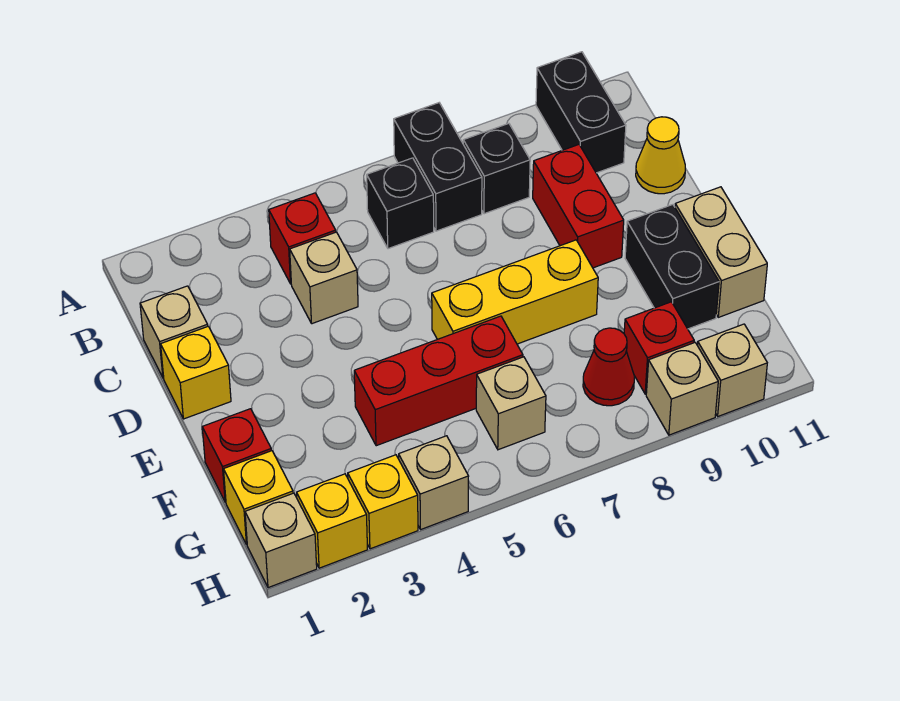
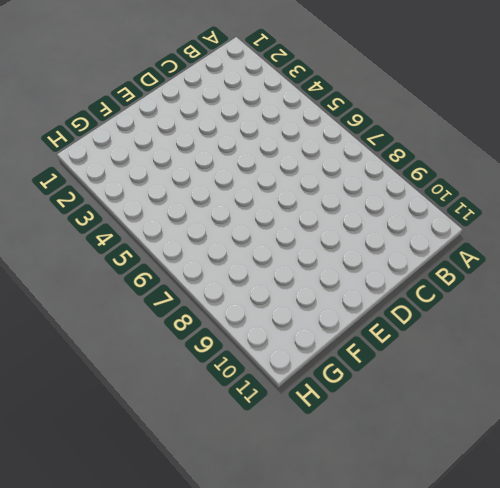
none -> black brick A7:B7 level 1
none -> black brick A10:B10 level 1
none -> red brick B4 level 1

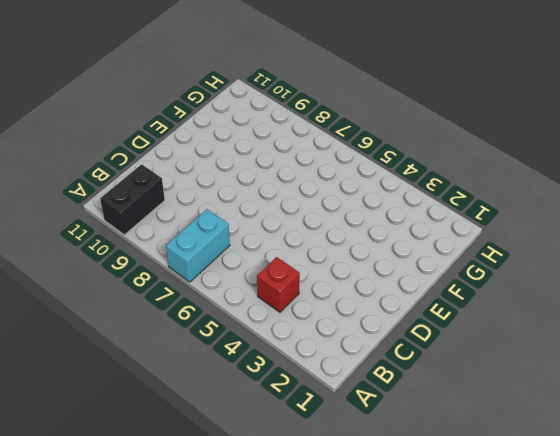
cyan brick A7:B7 level 1 -> black brick A7:B7 level 1
none -> black brick B6 level 1
none -> black brick B8 level 1
none -> tan brick C1 level 1

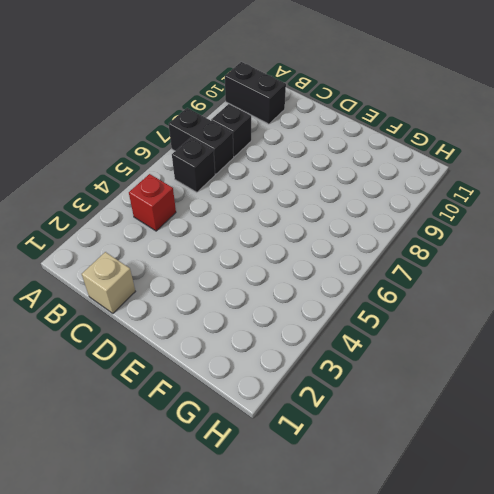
none -> tan brick C4 level 1
none -> red brick C9:D9 level 1
none -> yellow cone C11 level 1

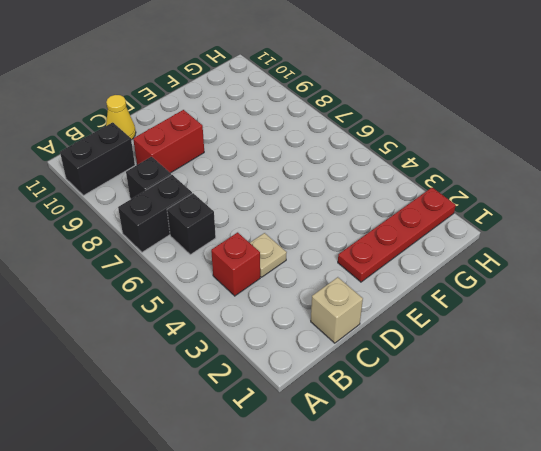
tan plate C4 level 1 -> tan brick C4 level 1
red plate E2:H2 level 1 -> yellow brick H2 level 1
none -> yellow brick D1 level 1
none -> yellow brick E6:E8 level 1
none -> black brick E10:F10 level 1

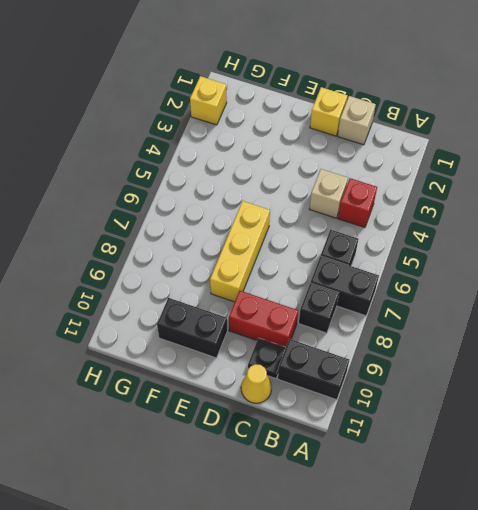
black plate C10 level 1 -> none
none -> tan brick E11:F11 level 1
none -> red brick F1 level 1
none -> red brick F4:F6 level 1

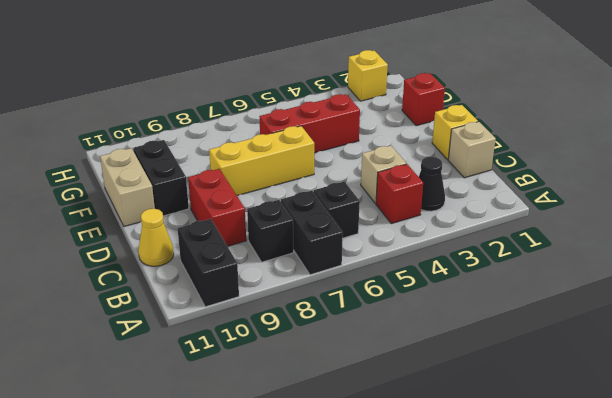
black cone B3 level 1 -> none
none -> yellow brick G1 level 1
none -> tan brick G6 level 1
none -> red cone G8 level 1

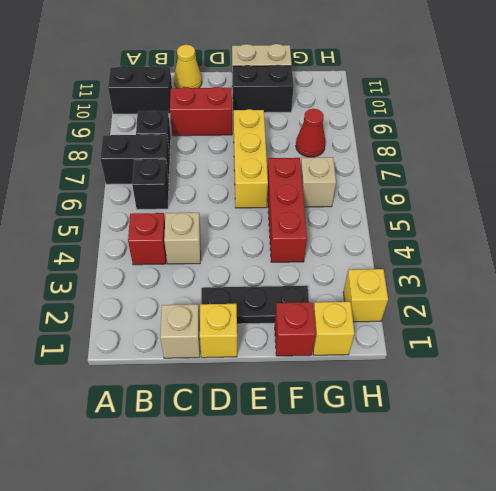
black plate D2:F2 level 1 -> none
none -> red brick G9 level 1
none -> tan brick H1 level 1
none -> yellow brick H3 level 1

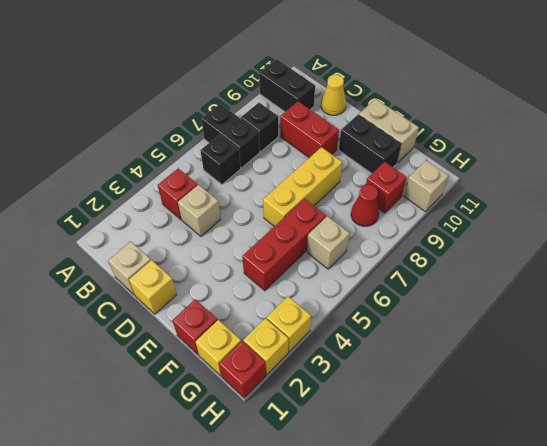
red brick H1 level 1 -> tan brick H1 level 1
none -> tan brick H4 level 1
none -> tan brick H9 level 1

